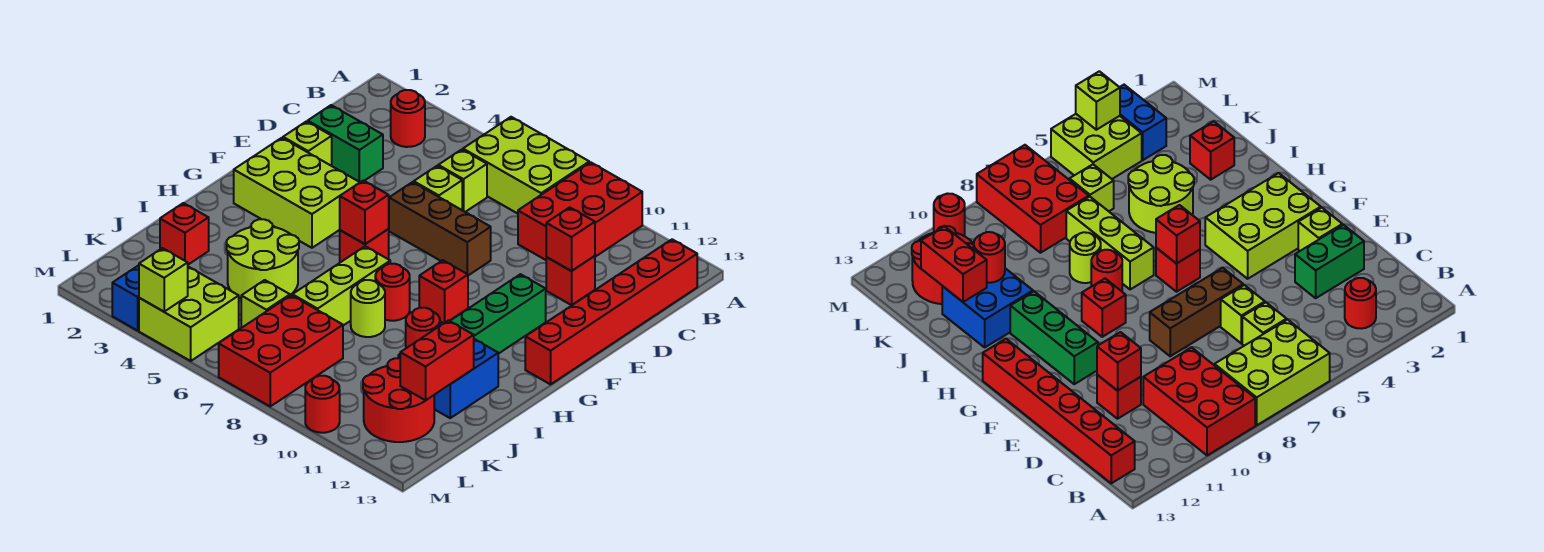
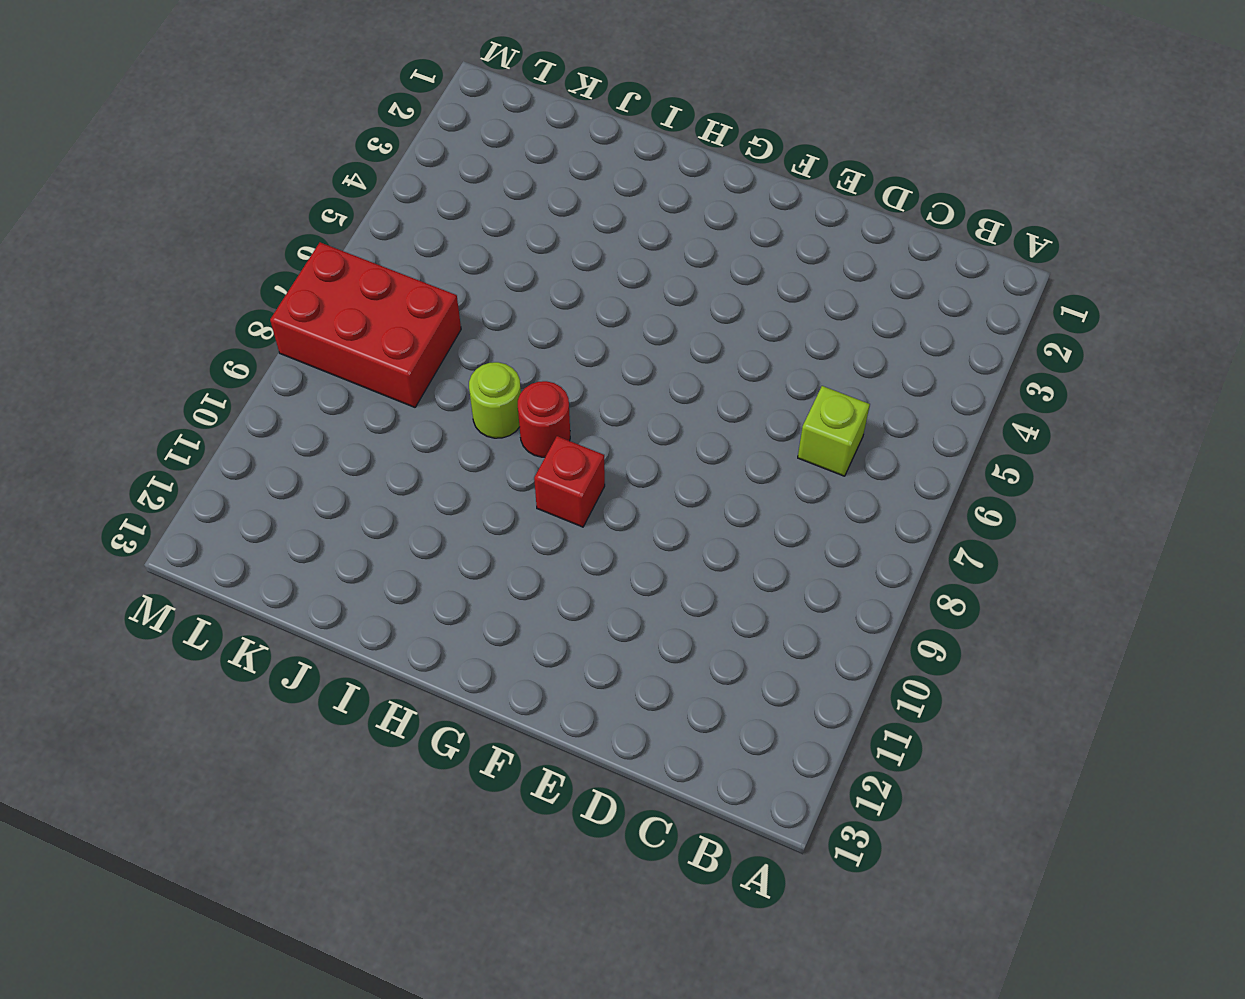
none -> lime brick A6:B8 level 1
none -> red brick A9:C10 level 1
none -> red round brick B3 level 1
none -> red brick B13:G13 level 1

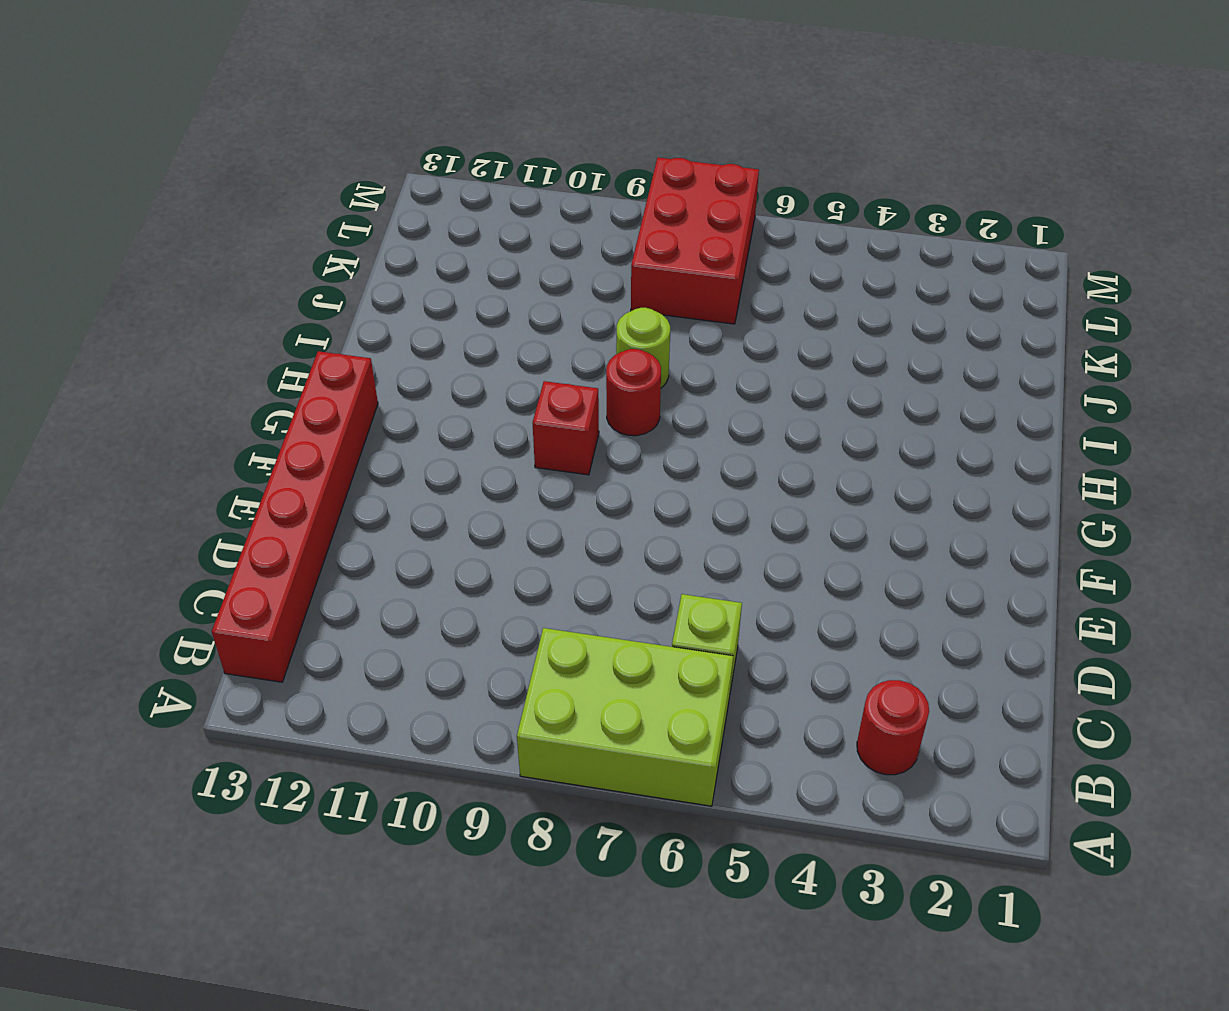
none -> red brick A9:C10 level 1
none -> green brick D2:D3 level 1
none -> lime brick D6 level 1
none -> red brick D11 level 1

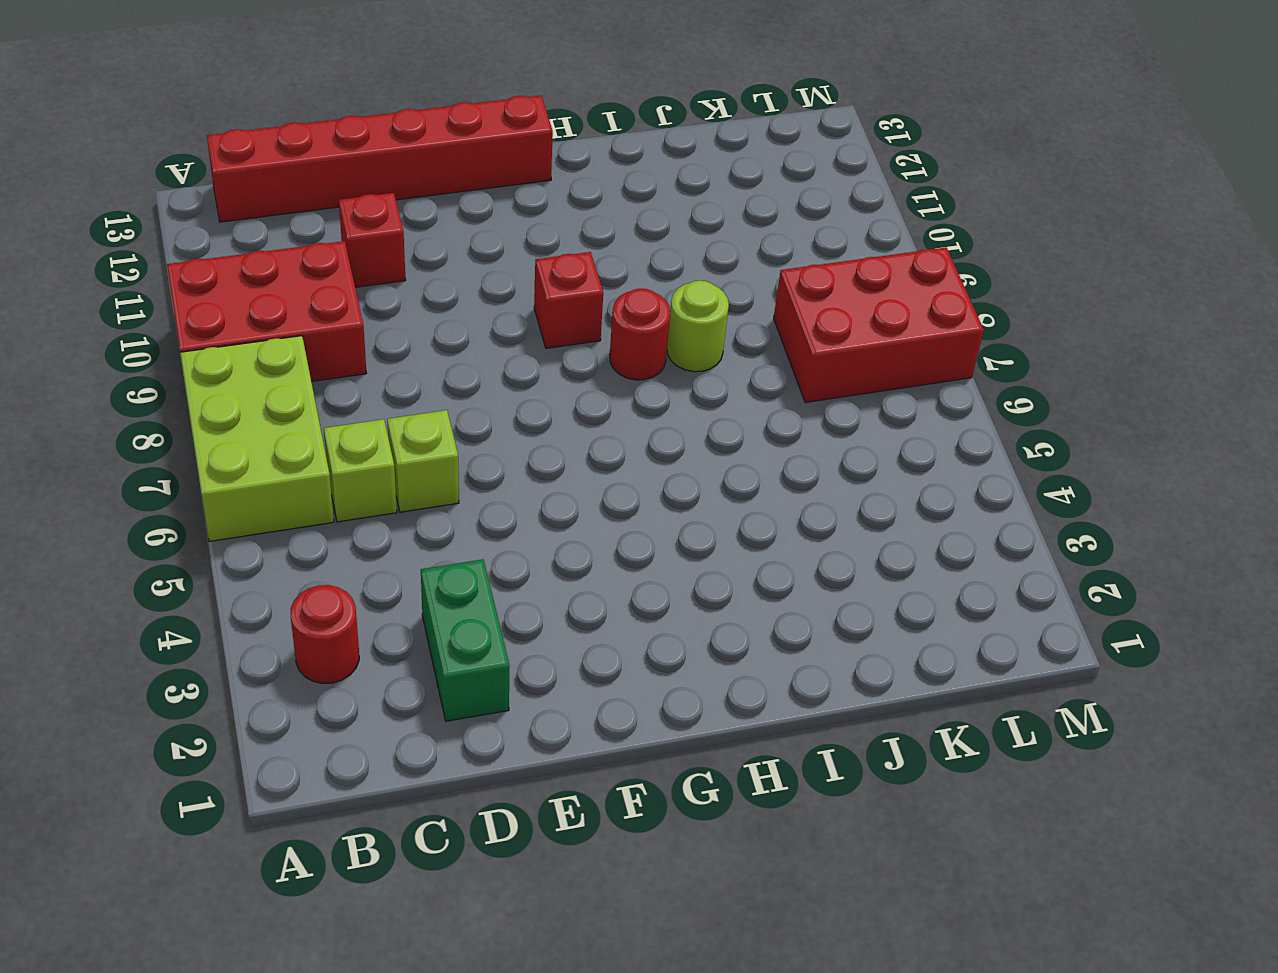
none -> lime brick E2 level 1
none -> brown brick E6:E8 level 1
none -> lime brick F2:G4 level 1
none -> green brick F11:H11 level 1

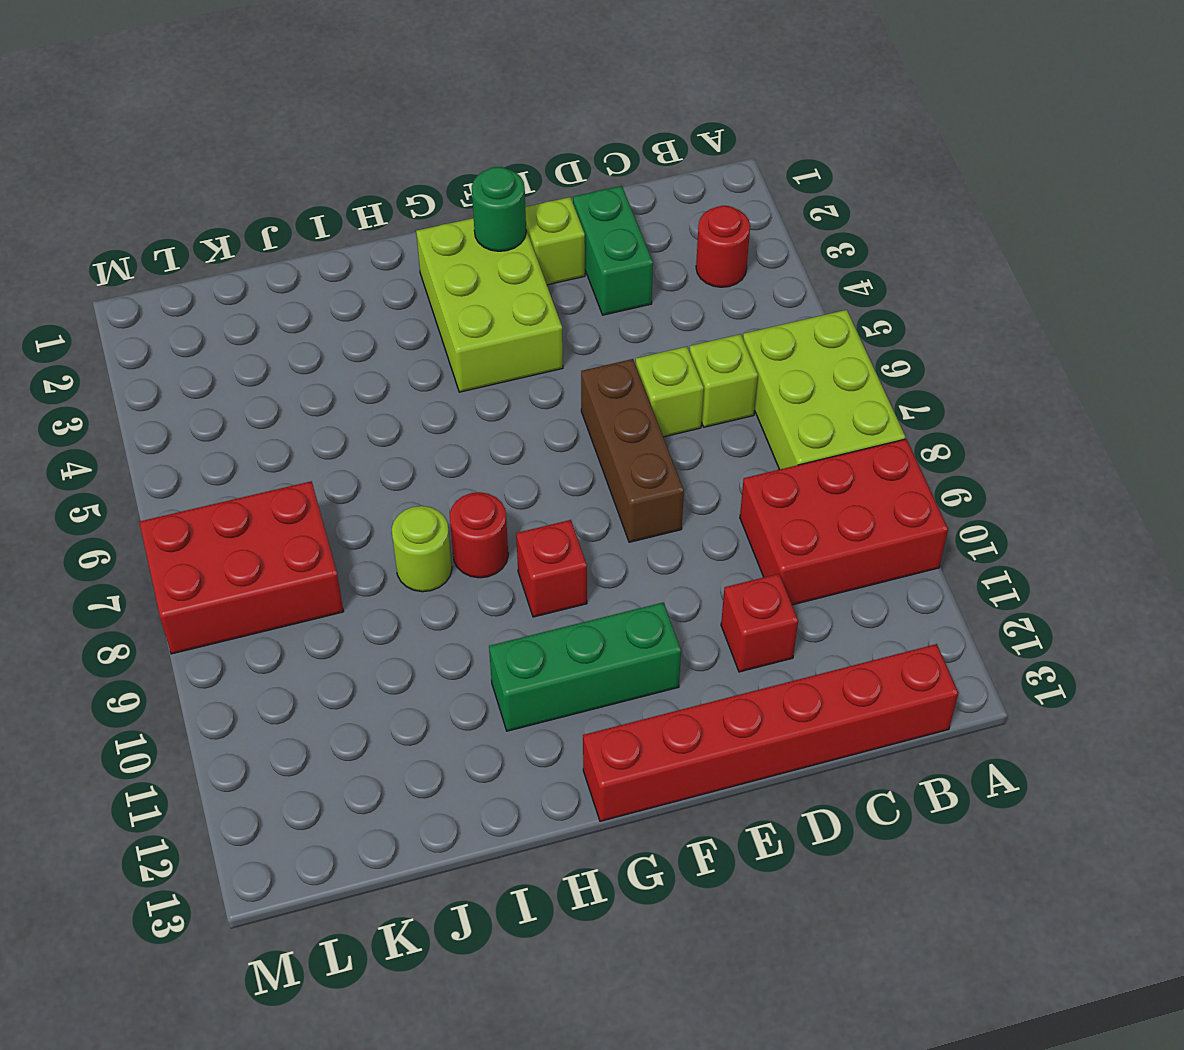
green round brick F2 level 2 -> none
none -> red brick G6 level 1
none -> lime brick H7:J7 level 1
none -> lime round brick I4:J5 level 1
none -> blue brick I11:J12 level 1

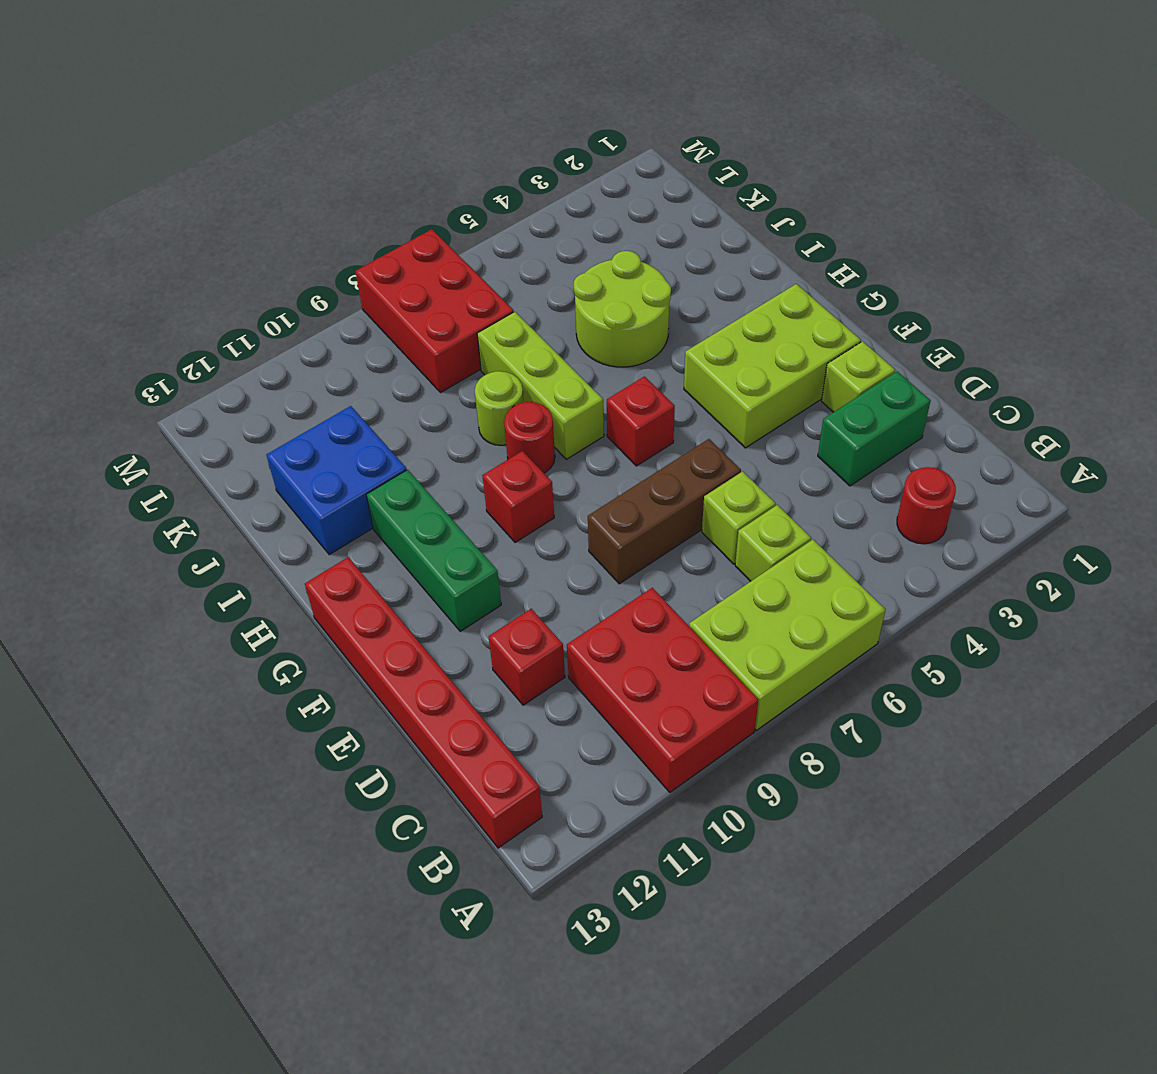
none -> red brick J2 level 1
none -> lime brick K6 level 1
none -> red round brick K11:L12 level 1
none -> blue brick L3:M3 level 1

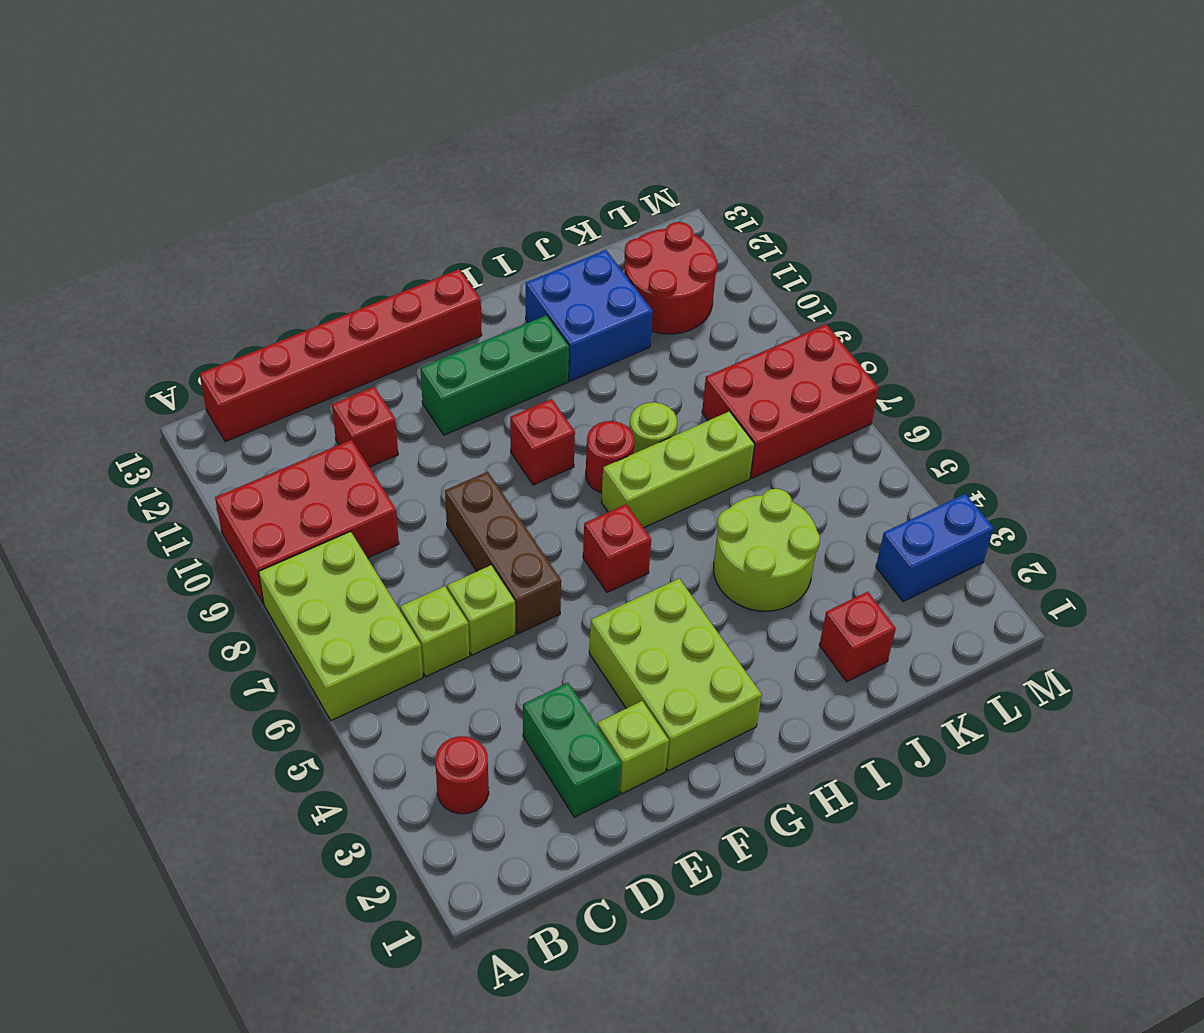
none -> lime brick K6 level 1
none -> lime brick L4:M5 level 1
none -> red round brick M10 level 1
none -> red brick D11 level 2

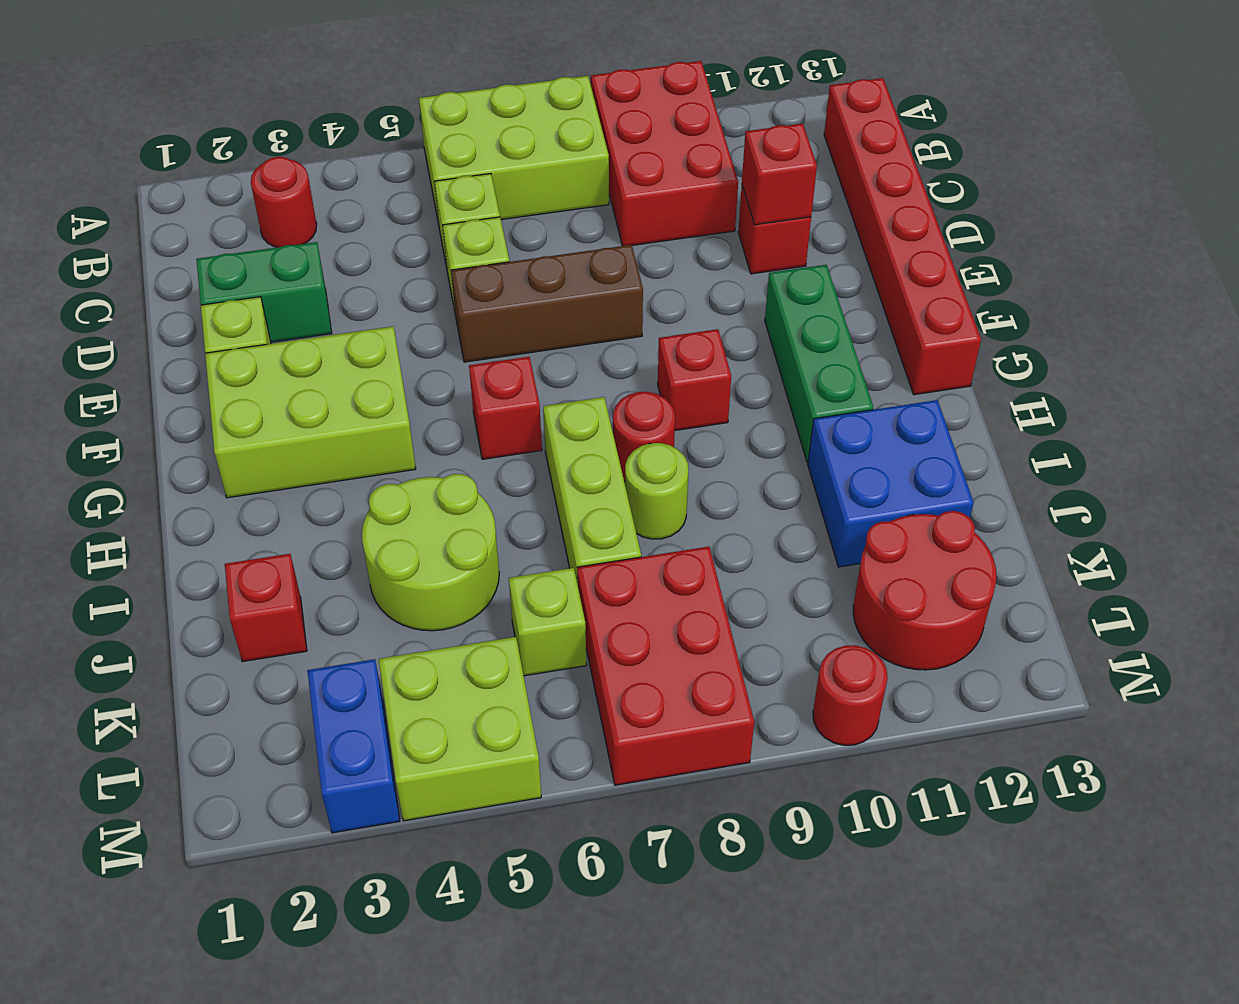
none -> red brick G6 level 2
none -> red round brick J11 level 2
none -> red brick J12:K12 level 2
none -> lime brick M4 level 2

